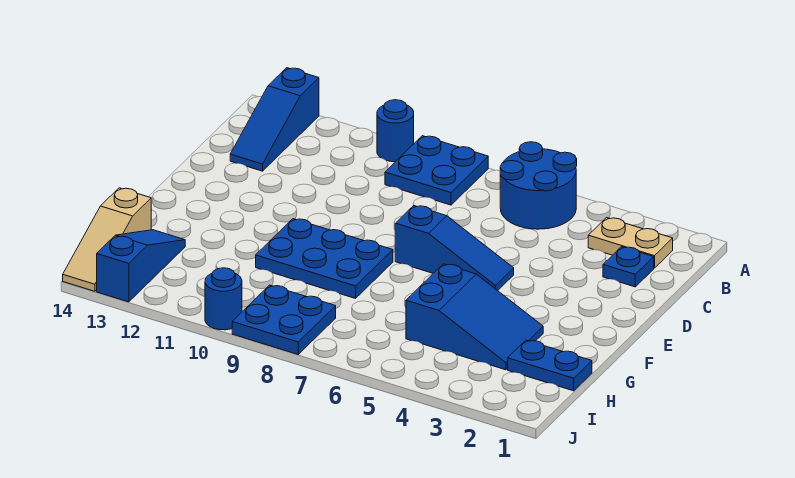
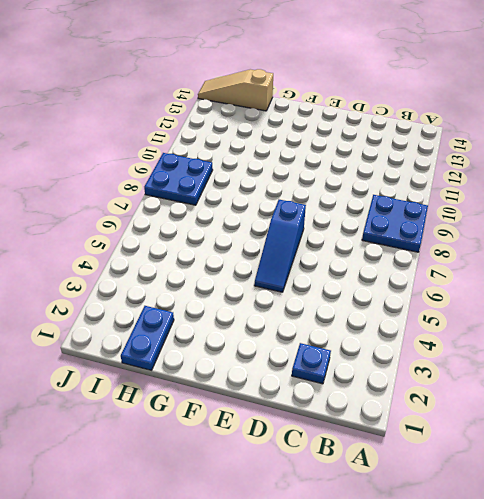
none -> blue round brick A5:B6 level 1
none -> blue round brick A10 level 1
none -> blue slope A13:C13 level 1 top A

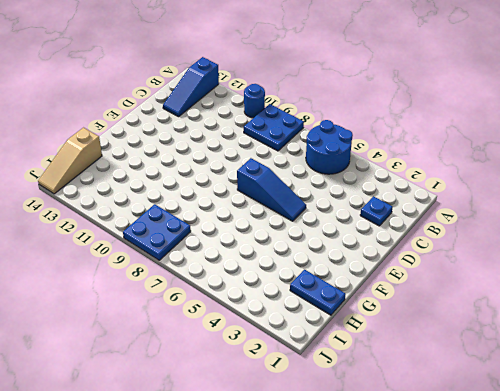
none -> tan plate B2:B3 level 1
none -> blue plate F8:G10 level 1
none -> blue slope G3:H5 level 1 top 5

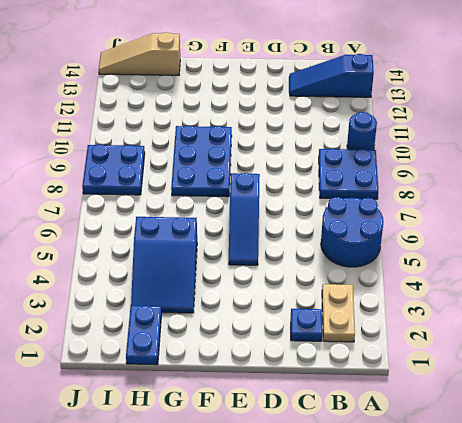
none -> blue slope H13:J13 level 1 top J
none -> blue round brick J10 level 1

